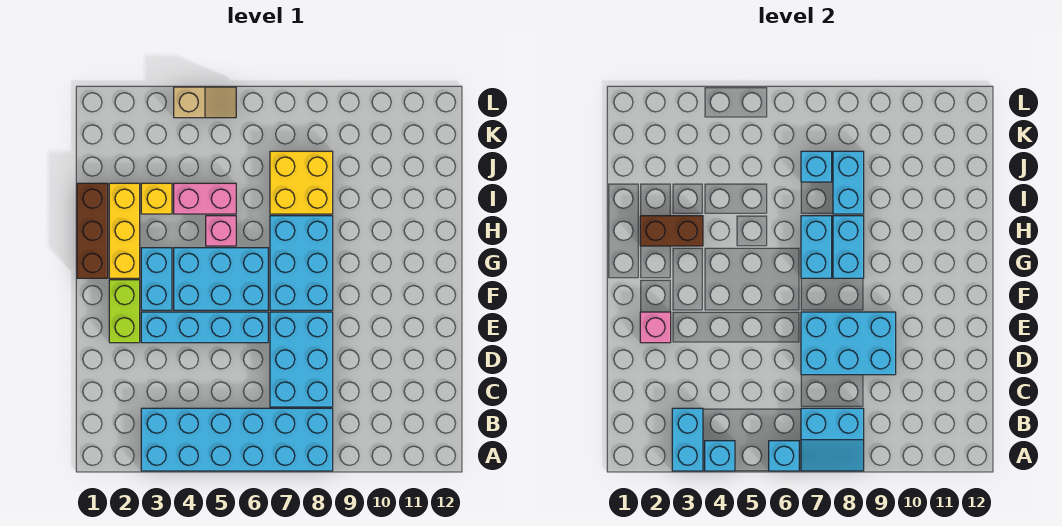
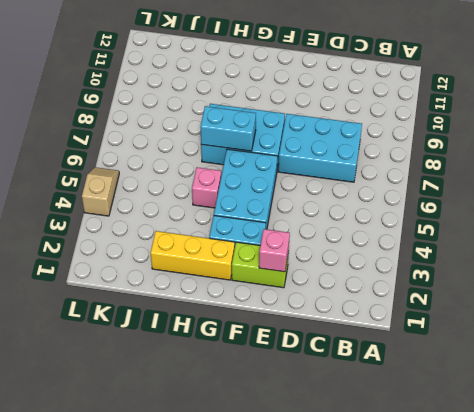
none -> cyan brick A3:B8 level 1
none -> cyan brick E3:E6 level 1
none -> brown brick G1:I1 level 1

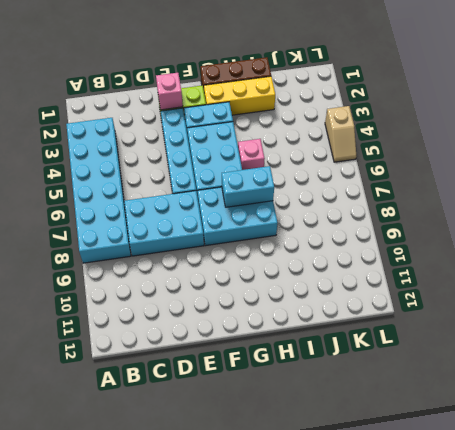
none -> yellow brick I3 level 1
none -> pink brick I4:I5 level 1
none -> yellow brick I7:J8 level 1

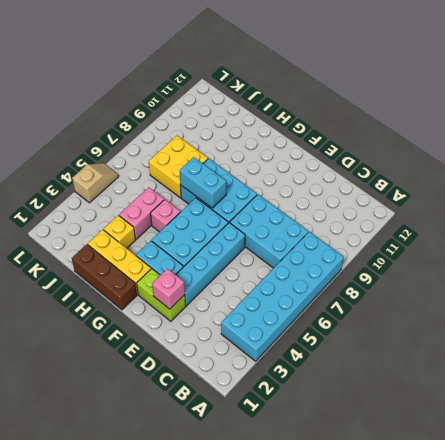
none -> cyan brick A3:B3 level 2
none -> cyan brick A4 level 2
none -> cyan brick A6 level 2

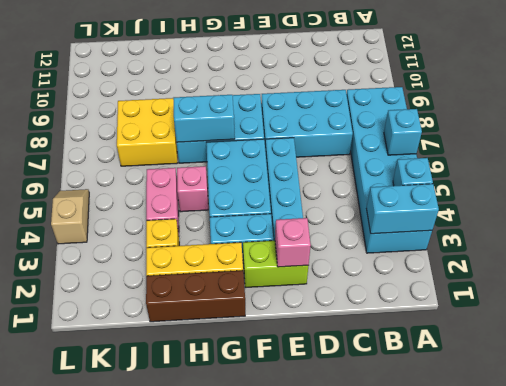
none -> cyan slope A7:B8 level 2 top B
none -> cyan brick D7:E9 level 2
none -> cyan brick G8:H8 level 2

